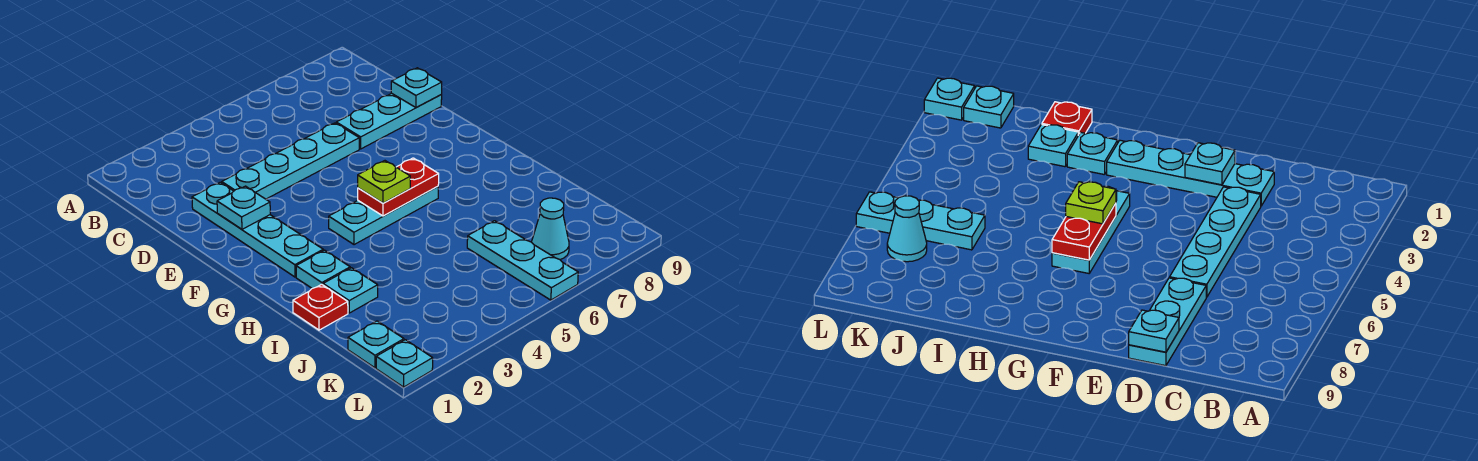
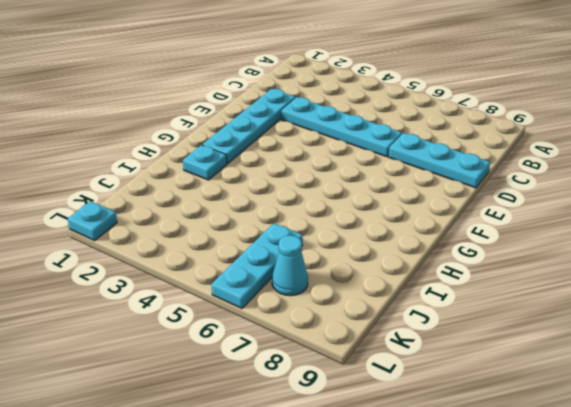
none -> cyan plate G4:G6 level 1
none -> red plate I1 level 1
none -> cyan plate I2 level 1

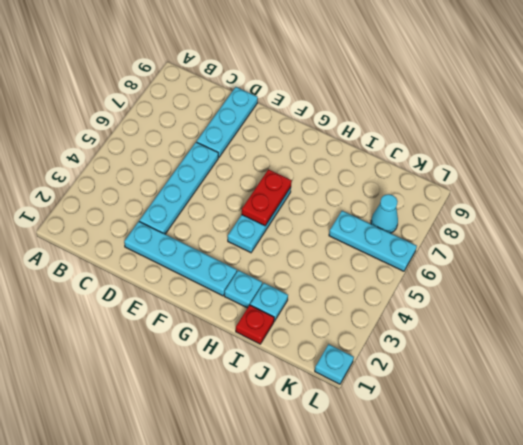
none -> cyan plate K1 level 1
none -> cyan plate D9 level 2
none -> cyan plate E2 level 2

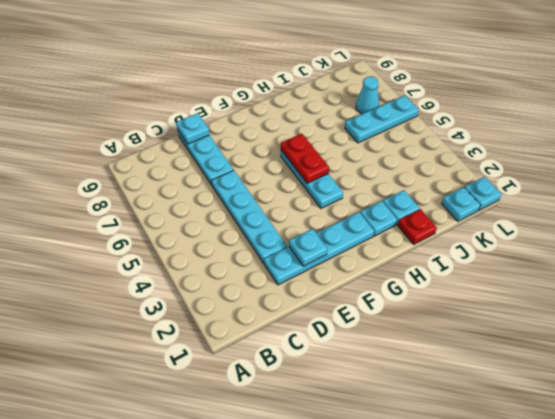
none -> lime plate G5 level 3

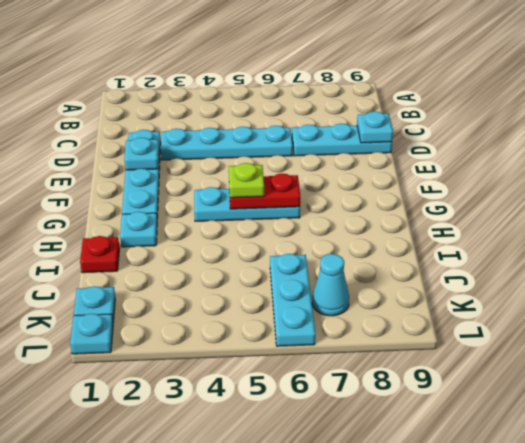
none -> cyan plate I2 level 1

